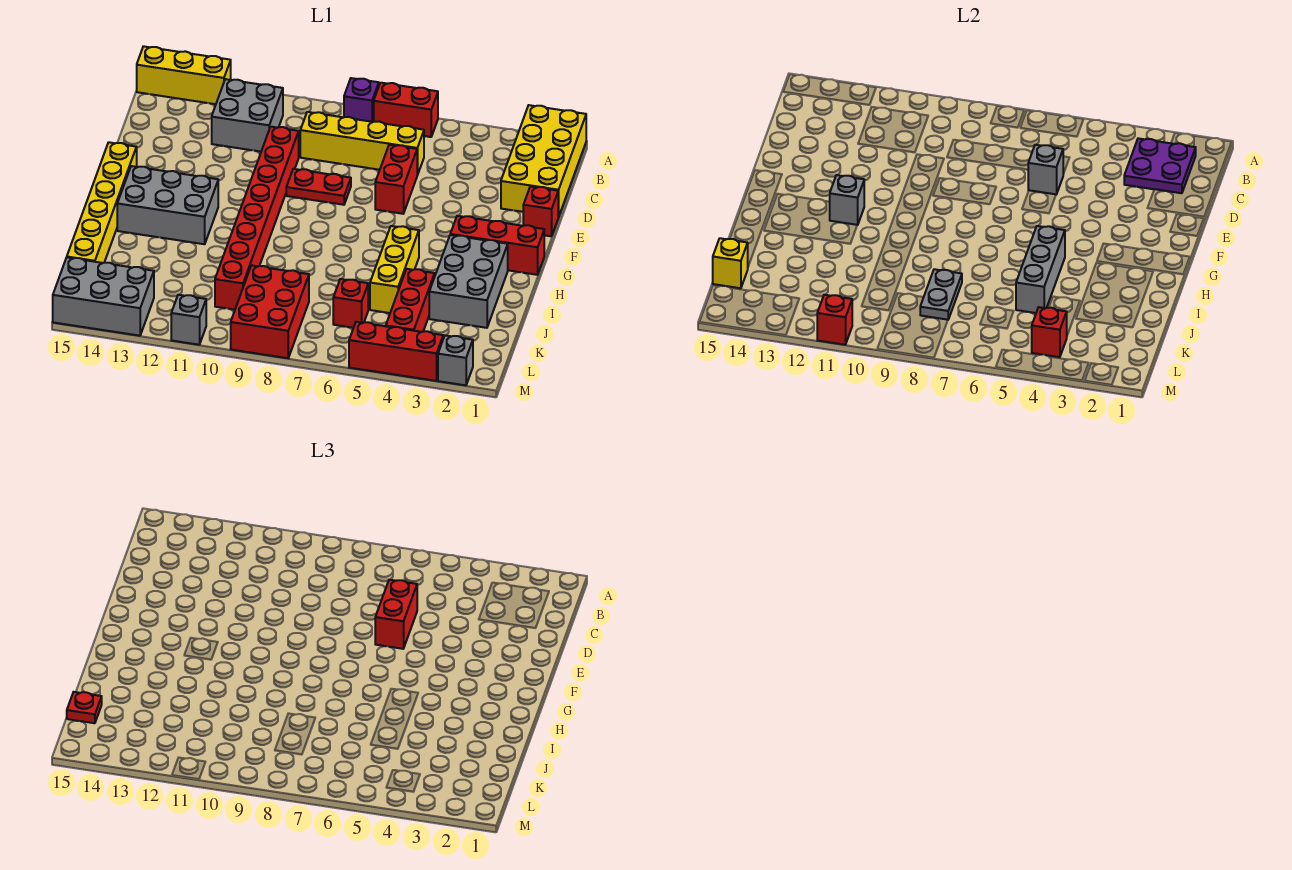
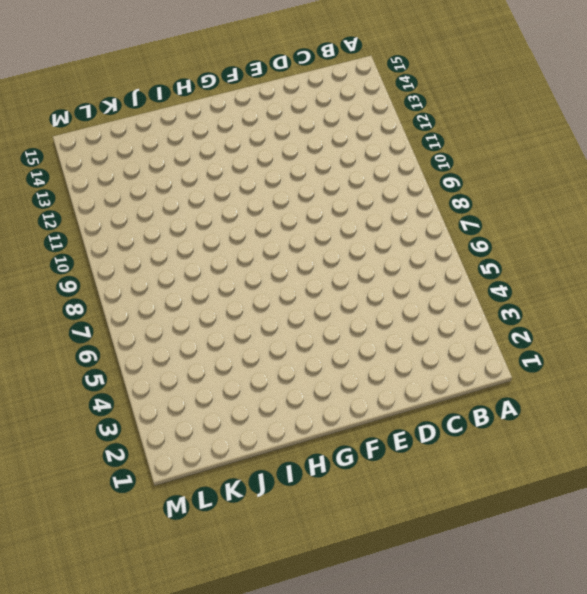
none -> yellow brick A1:D2 level 1
none -> red brick A6:A7 level 1
none -> purple brick A8 level 1
none -> yellow brick A13:A15 level 1

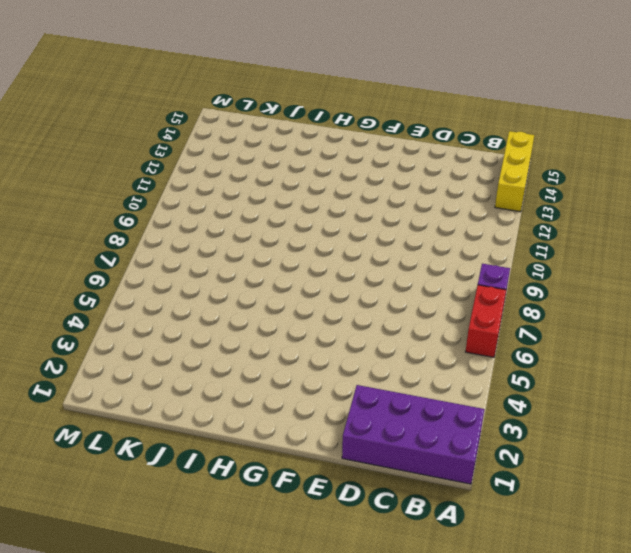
purple brick A1:D2 level 1 -> yellow brick A1:D2 level 1
none -> grey brick B11:C12 level 1
none -> yellow brick C6:C9 level 1
none -> red brick D6:E6 level 1
none -> red brick D10:K10 level 1

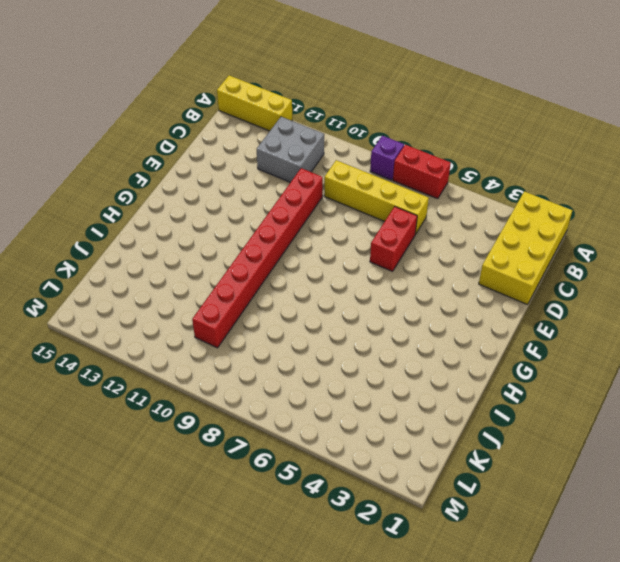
none -> red brick E1 level 1
none -> red plate E8:E9 level 1
none -> yellow brick F15:K15 level 1
none -> red brick G1:G3 level 1

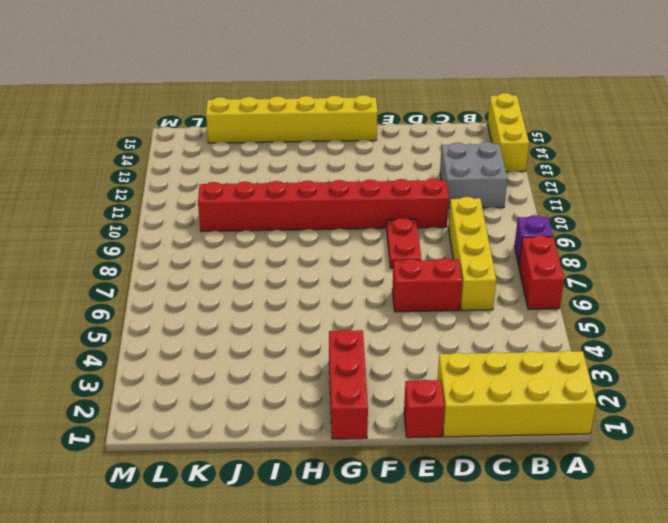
none -> grey brick G12:H14 level 1
none -> grey brick H2:J3 level 1
none -> yellow brick H5:J5 level 1
none -> red brick J4:L4 level 1

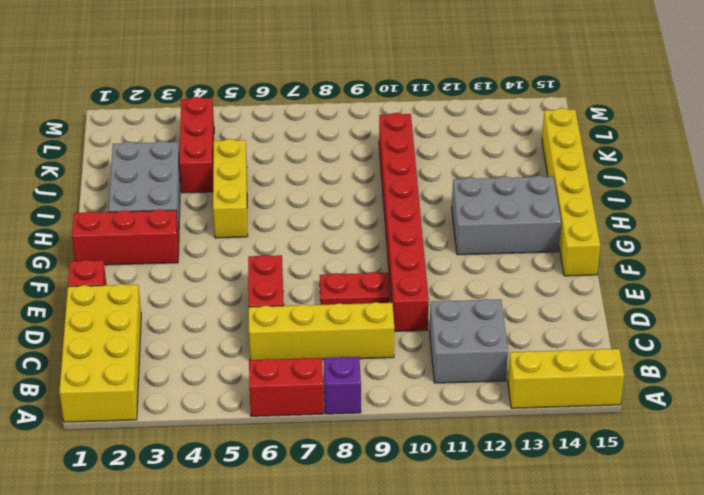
none -> red brick K6 level 1
none -> red brick K8:M9 level 1
none -> grey brick L13:M15 level 1
none -> grey brick M2 level 1

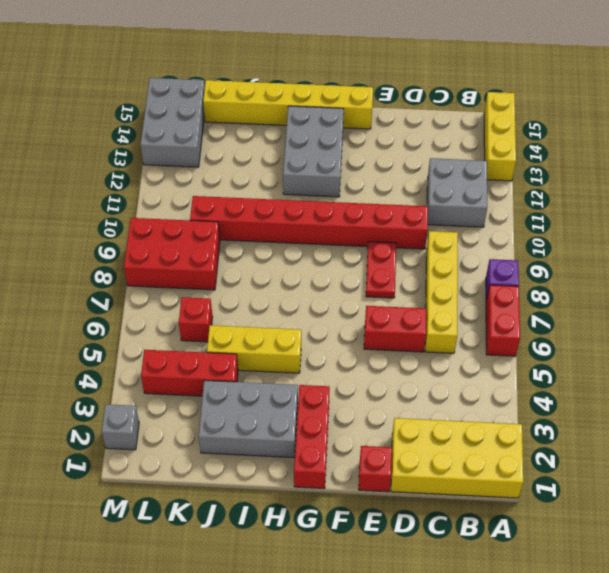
none -> red brick M3:M5 level 1
none -> grey brick M11 level 1
none -> purple plate B2:C3 level 2
none -> grey brick D6 level 2

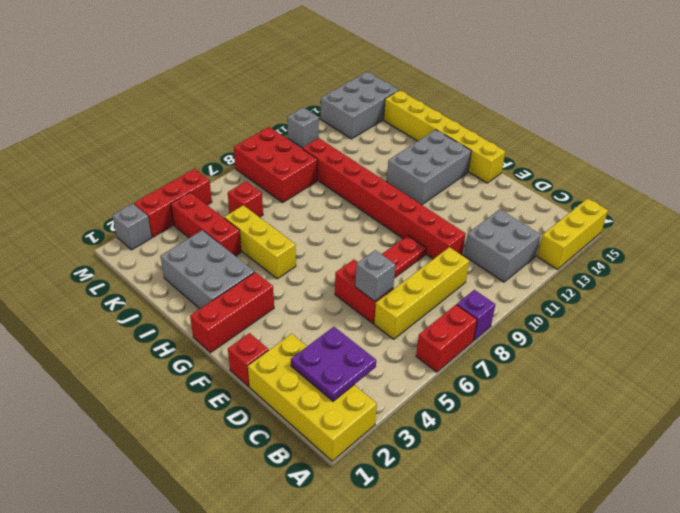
none -> grey brick G12 level 2
none -> grey brick H5:J5 level 2
none -> grey plate J8:K8 level 2
none -> yellow brick K15 level 2

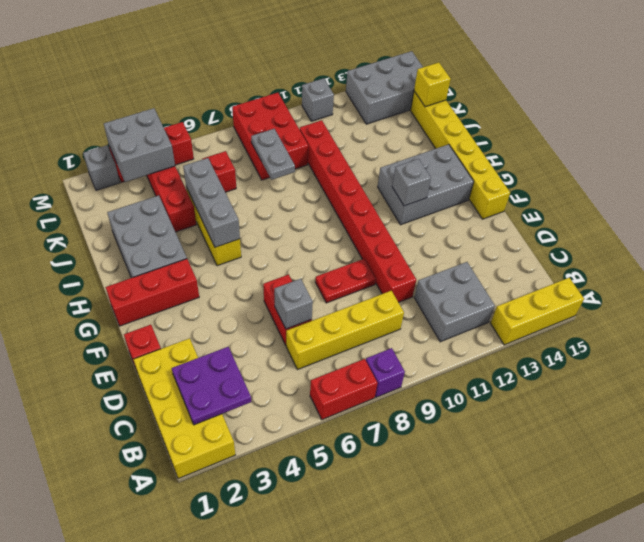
grey brick L3:M4 level 2 -> red brick L4 level 2
none -> red brick M11 level 2
none -> red brick D6:E6 level 3
none -> red plate K15 level 3

